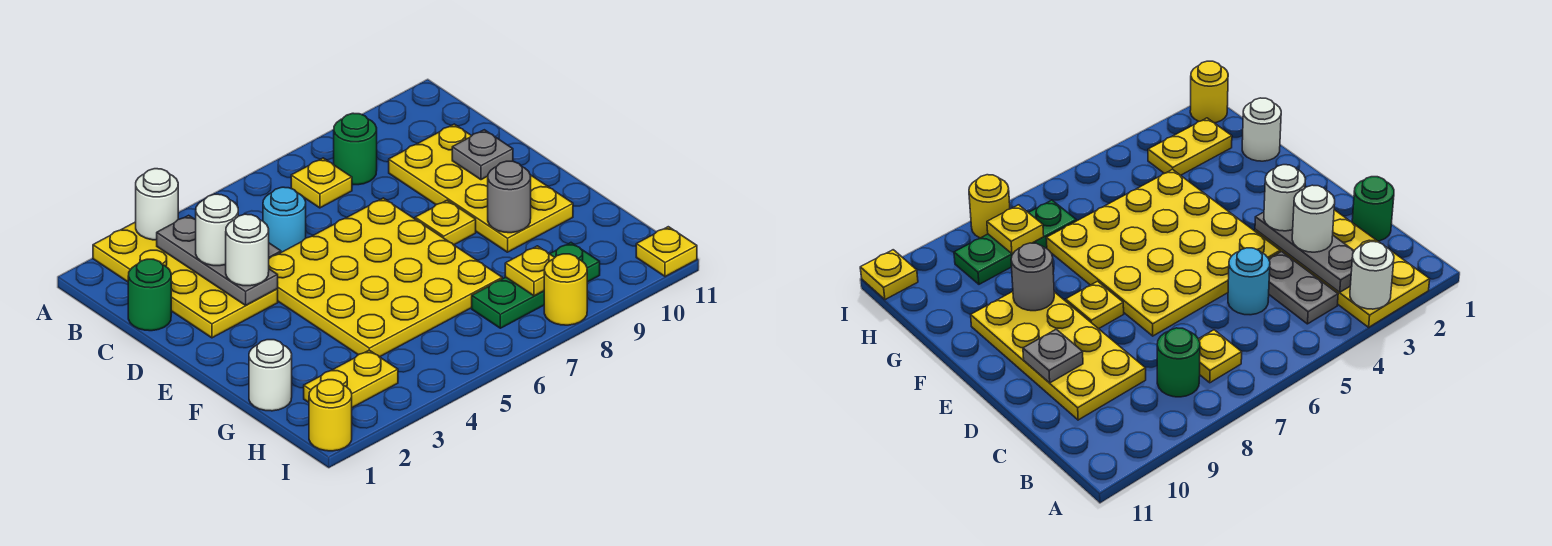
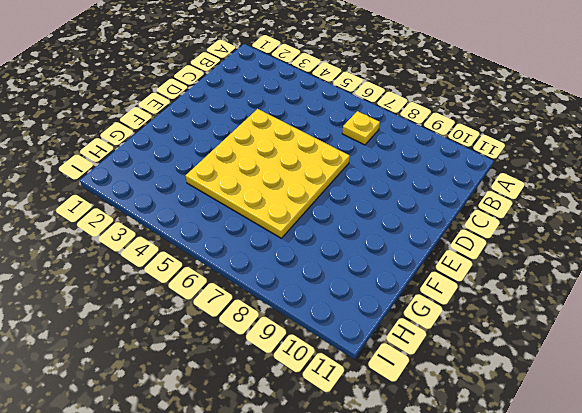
none -> yellow plate A2:D3 level 1
none -> grey plate B4:C4 level 1
none -> green round brick B8 level 1

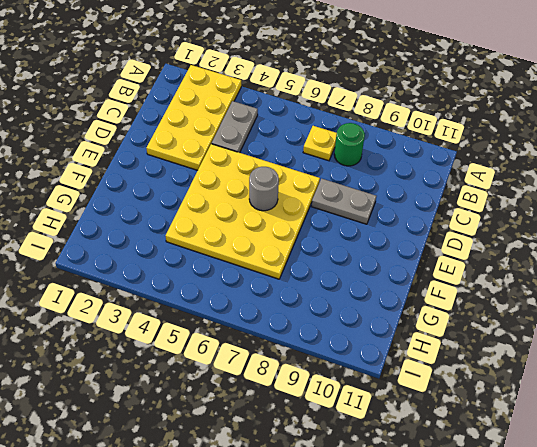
grey plate D8:D9 level 1 -> yellow plate C9:F10 level 1
grey round brick E6 level 2 -> grey round brick F9 level 2
none -> green round brick C1 level 1
none -> cyan round brick C5 level 1
none -> yellow plate E8 level 1

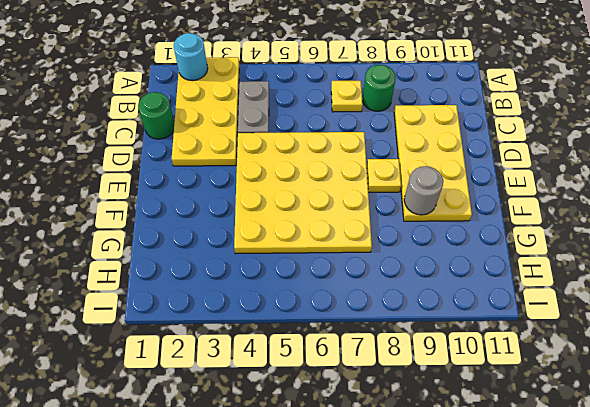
cyan round brick A2 level 2 -> cyan round brick C5 level 1
none -> white round brick G1 level 1
none -> yellow plate H2:H3 level 1
none -> green plate H7:H9 level 1

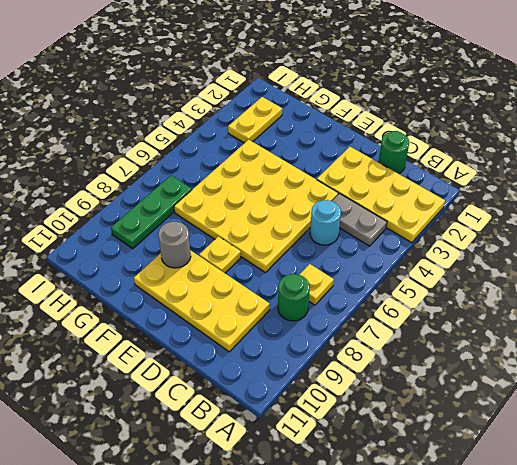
none -> white round brick G1 level 1
none -> yellow round brick I1 level 1
none -> yellow round brick I8 level 1

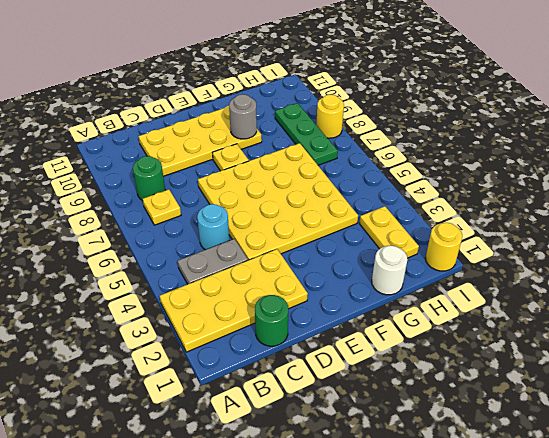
none -> yellow plate I11 level 1
none -> white round brick A3 level 2
none -> grey plate B3:D3 level 2

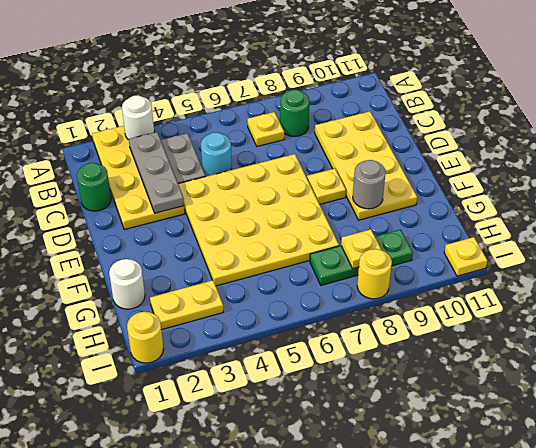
none -> grey plate D10 level 2
none -> white round brick C3 level 3
none -> white round brick D3 level 3

